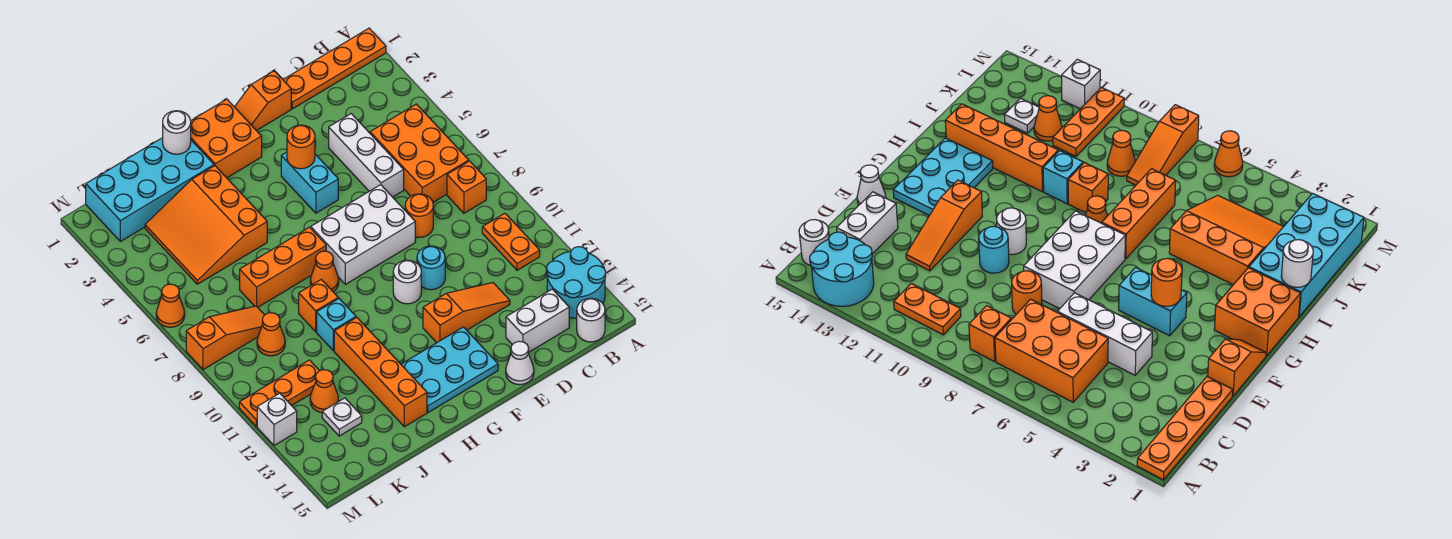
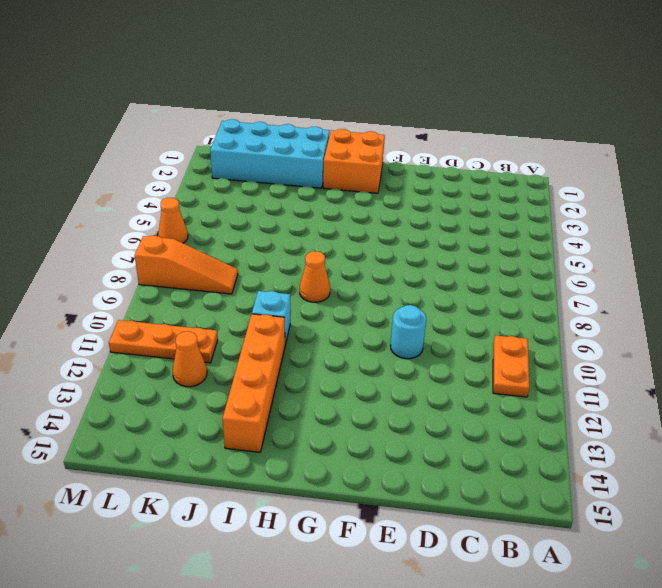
none -> orange plate A1:D1 level 1
none -> cyan round brick A13:B14 level 1
none -> orange brick B5:C7 level 1
none -> orange brick B8 level 1

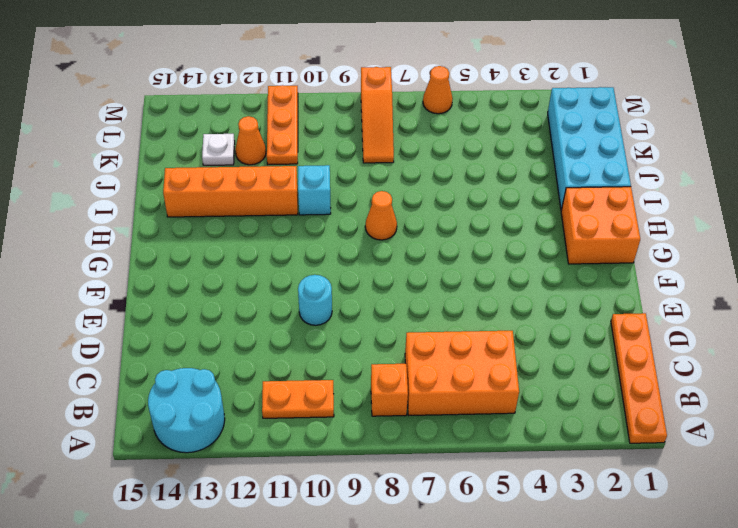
none -> white round brick B15 level 1
none -> white brick C14:D14 level 1
none -> white brick D4:D6 level 1
none -> orange round brick D8 level 1

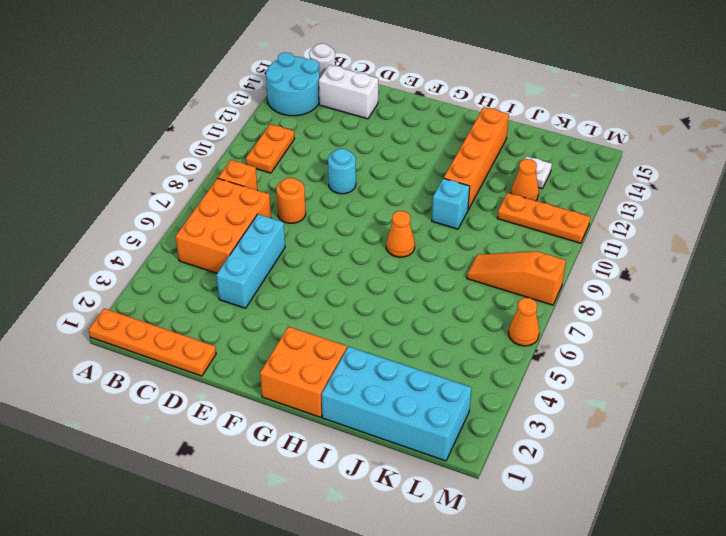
cyan brick D4:D6 level 1 -> white brick D4:D6 level 1
none -> orange slope D12:F12 level 1 top F
none -> orange slope E1:F1 level 1 top E
none -> white brick E7:G8 level 1
none -> white cone E15 level 1

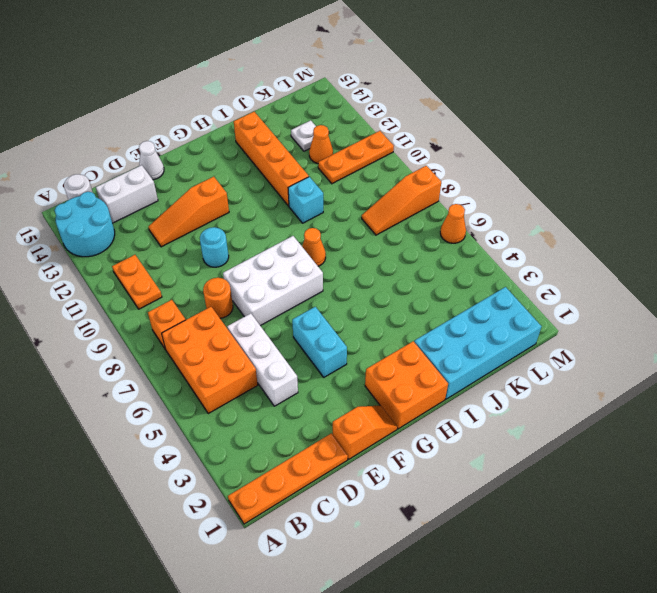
none -> white round brick F10 level 1
none -> cyan plate F13:H14 level 1
none -> orange brick H7:J7 level 1
none -> orange slope I3:K5 level 1 top I

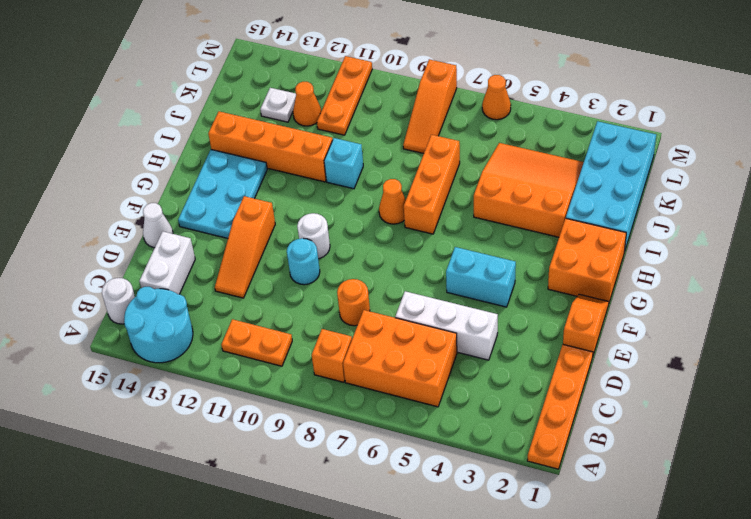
none -> white brick E7:G8 level 1
none -> orange brick I9 level 1
none -> orange cone K9 level 1
none -> white brick M12 level 1

